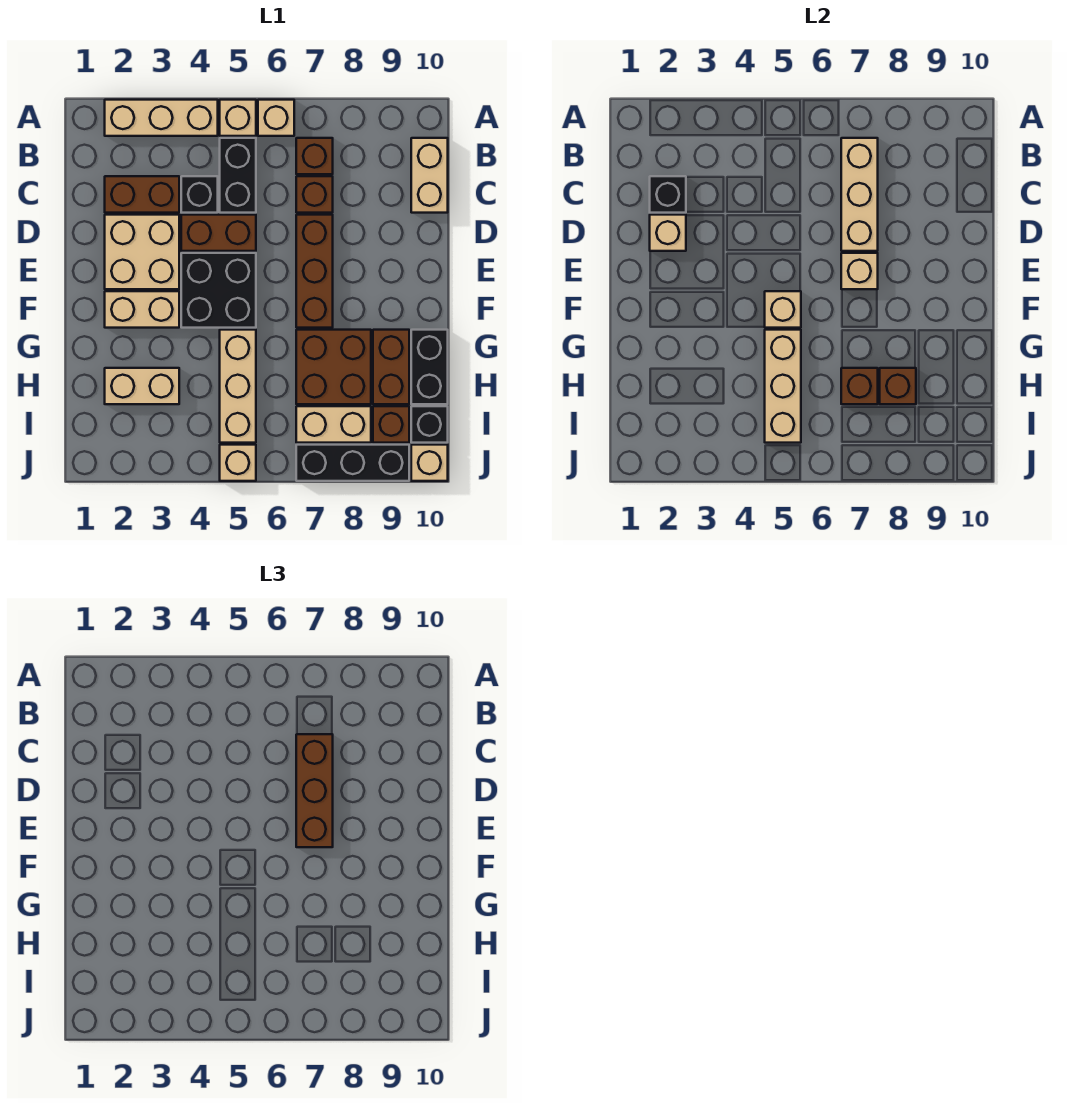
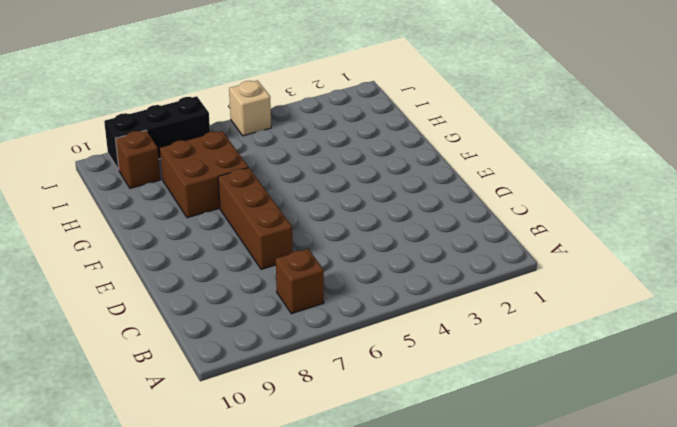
none -> tan brick A2:A4 level 1
none -> tan brick A5 level 1
none -> tan brick A6 level 1
none -> black brick B5:C5 level 1

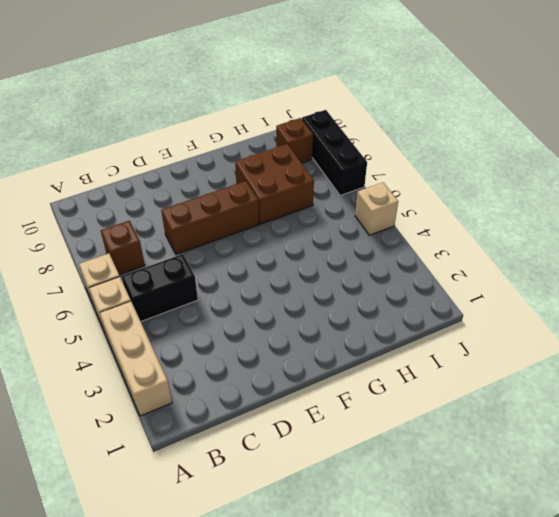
none -> tan brick B10:C10 level 1
none -> brown brick C2:C3 level 1
none -> black brick C4 level 1
none -> brown brick C7 level 1

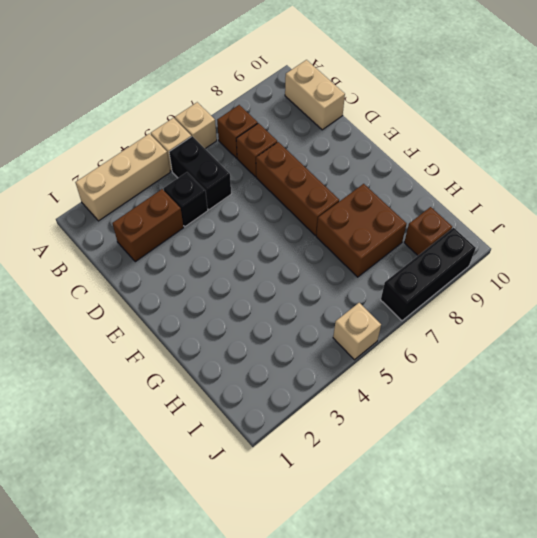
none -> tan brick D2:E3 level 1
none -> brown brick D4:D5 level 1
none -> black brick E4:F5 level 1
none -> tan brick F2:F3 level 1

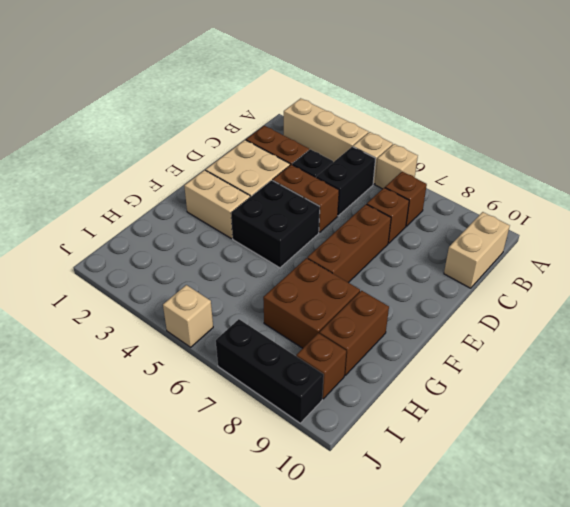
none -> tan brick G5:I5 level 1
none -> black brick G10:H10 level 1
none -> tan brick H2:H3 level 1
none -> tan brick I7:I8 level 1

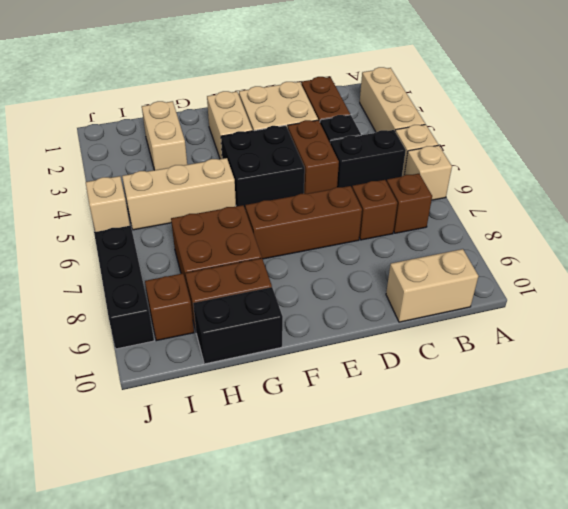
none -> tan brick I7:I8 level 1
none -> black brick I10 level 1
none -> tan brick J10 level 1
none -> tan brick B7:D7 level 2

